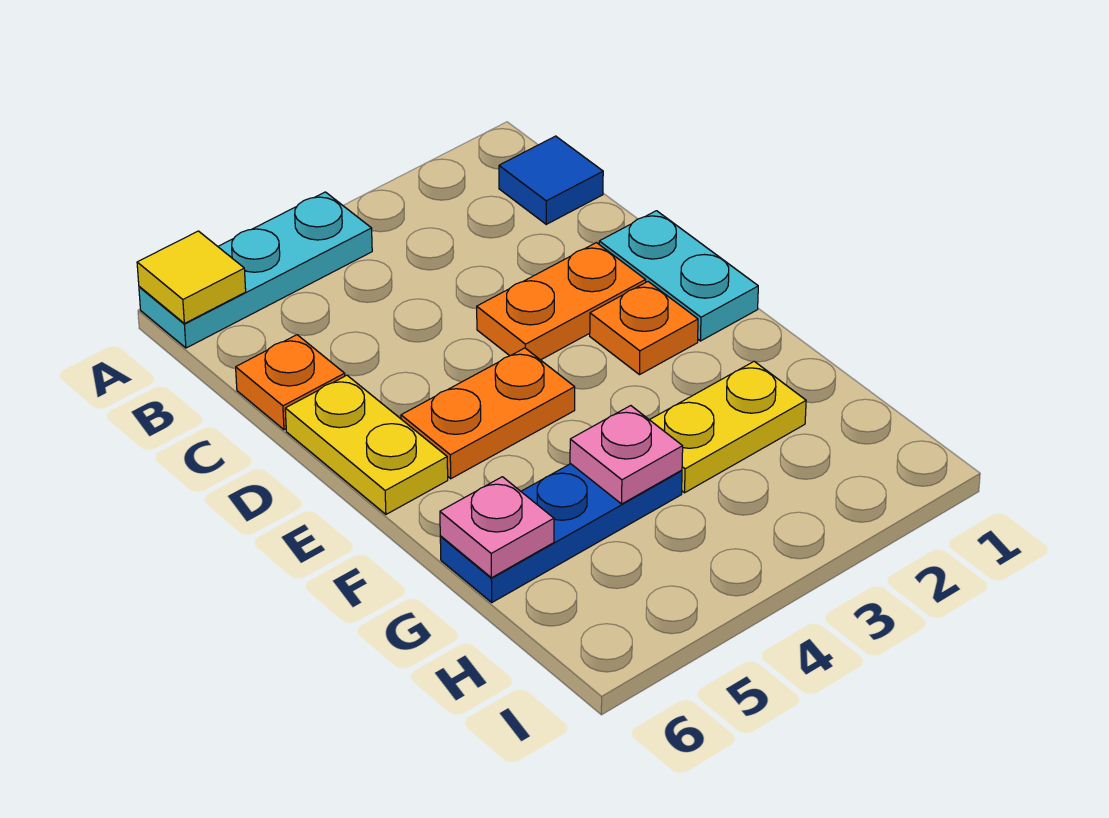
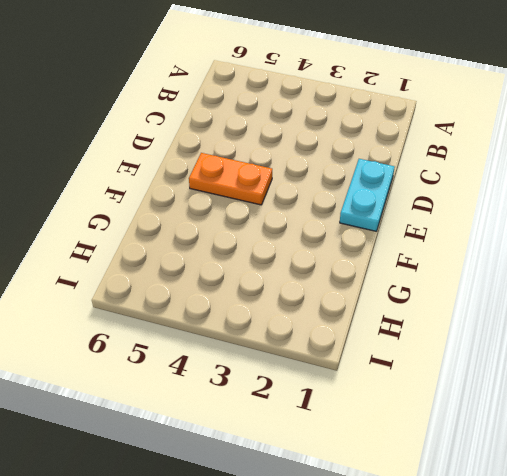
none -> cyan plate A4:A6 level 1
none -> blue tile B1 level 1
none -> orange plate C6 level 1

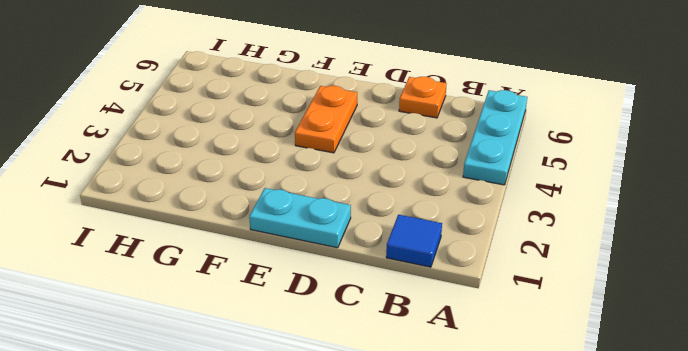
none -> orange plate D2:D3 level 1
none -> yellow plate D6:E6 level 1
none -> orange plate E2 level 1

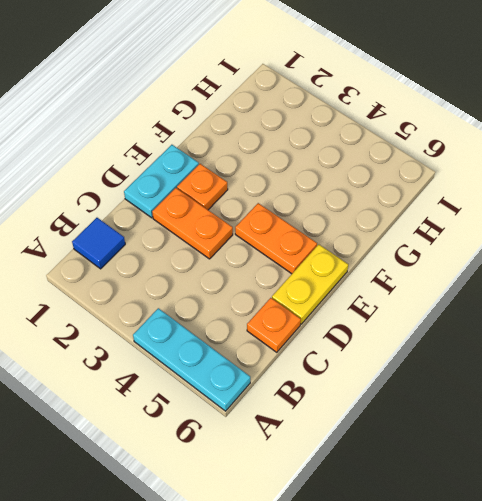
none -> yellow plate G2:G3 level 1
none -> blue plate G4:G6 level 1
none -> yellow tile A6 level 2

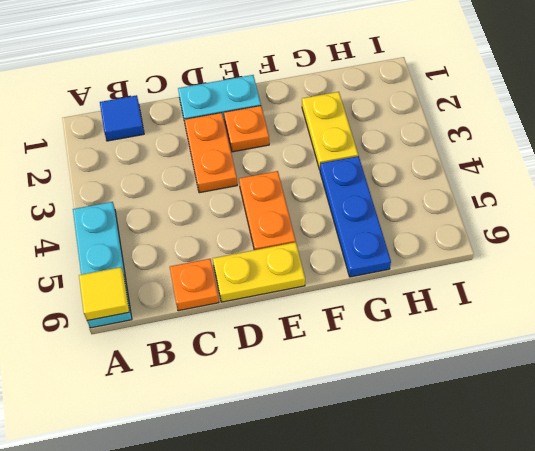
none -> pink plate G4 level 2
none -> pink plate G6 level 2

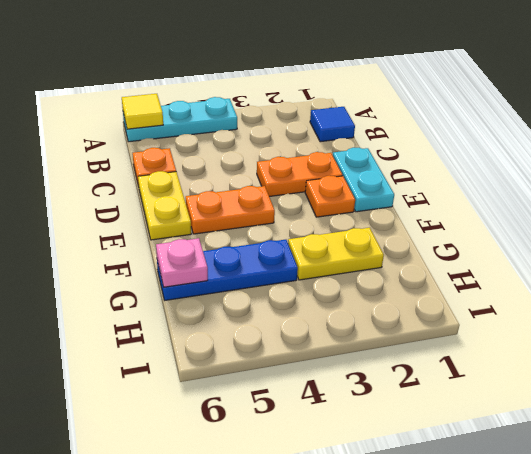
none -> pink plate G4 level 2

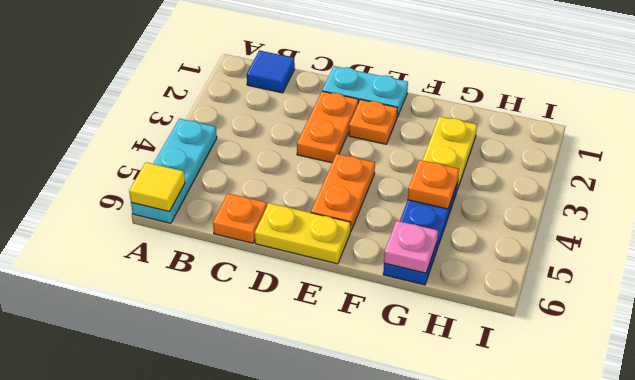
orange plate G4 level 2 -> pink plate G4 level 2

